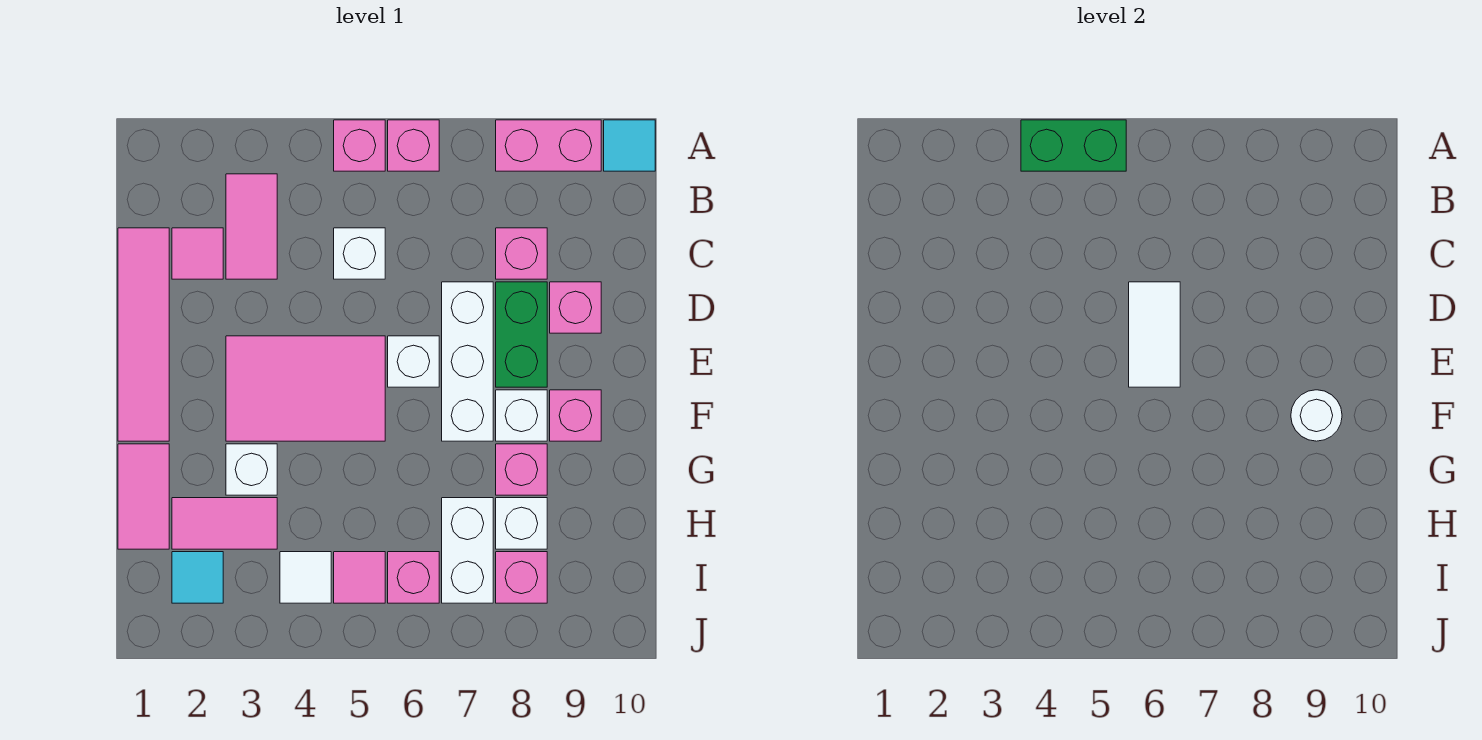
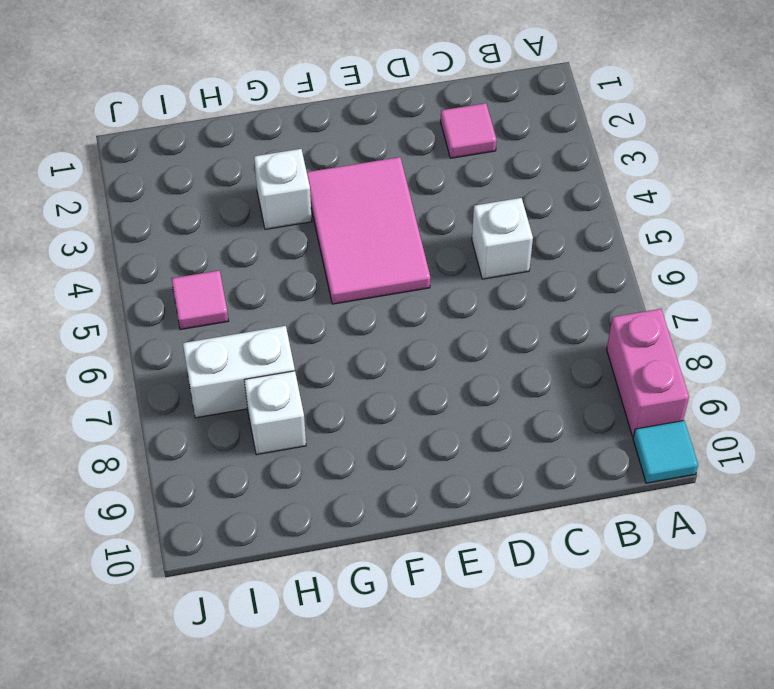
none -> pink brick A5 level 1
none -> pink brick A6 level 1
none -> pink tile B3:C3 level 1
none -> pink tile C1:F1 level 1

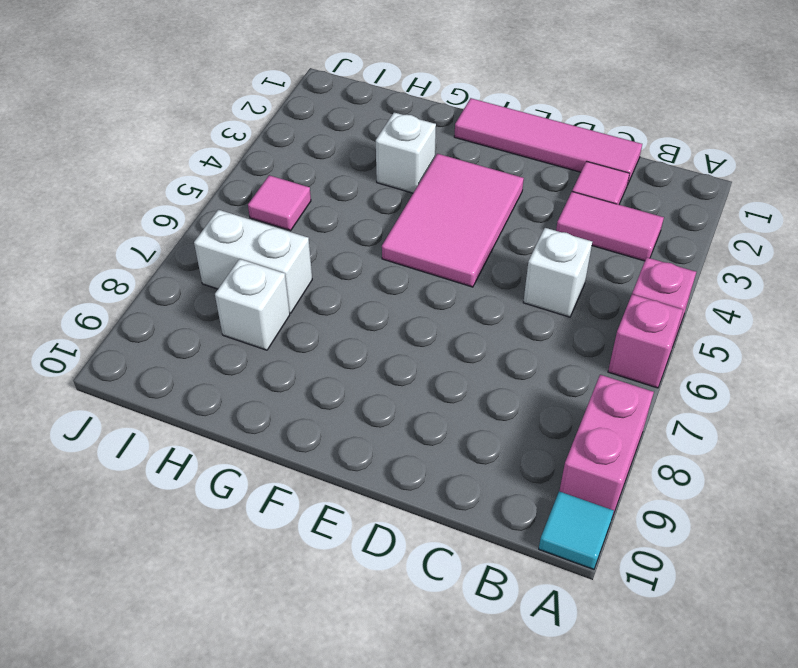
none -> pink brick C8 level 1
none -> white brick D7:F7 level 1
none -> green brick D8:E8 level 1
none -> pink brick D9 level 1

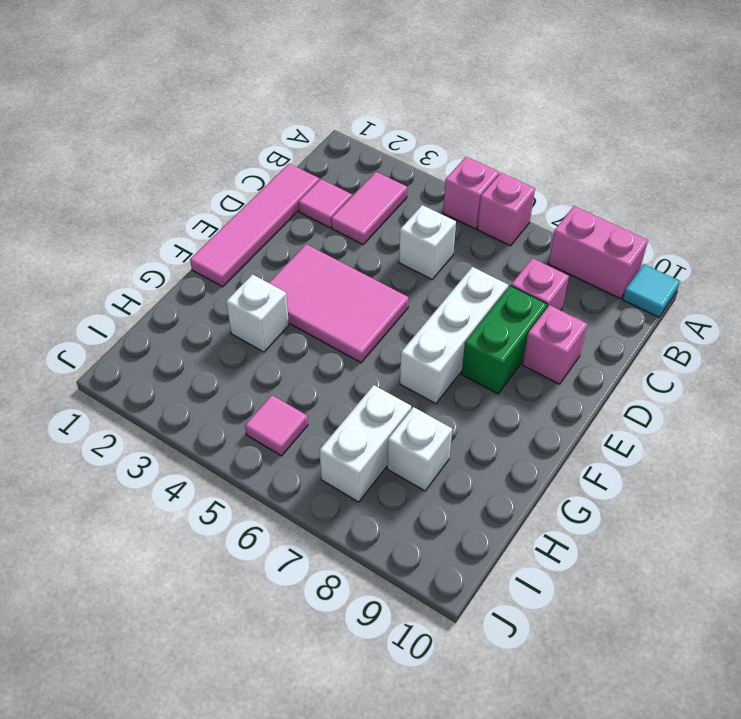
none -> white brick E6 level 1
none -> white brick F8 level 1
none -> pink brick F9 level 1
none -> pink tile G1:H1 level 1

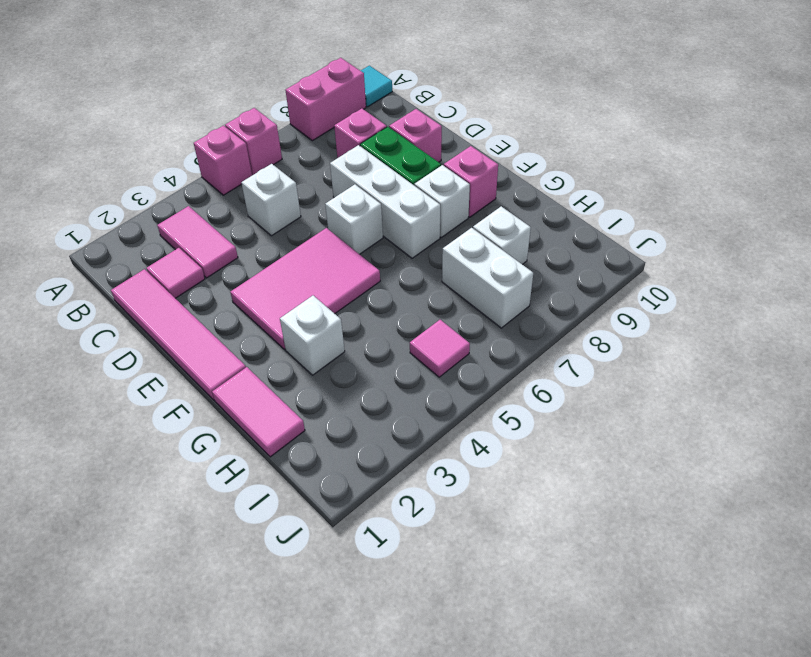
none -> pink brick G8 level 1
none -> pink tile H2:H3 level 1
none -> cyan tile I2 level 1
none -> white tile I4 level 1

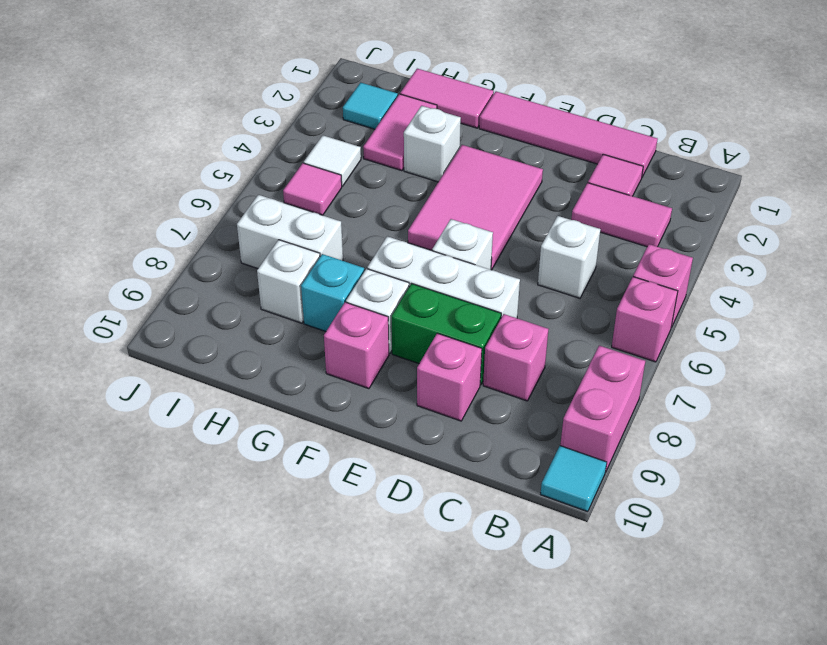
cyan brick G8 level 1 -> pink brick G8 level 1
none -> pink brick I6 level 1
none -> pink brick I8 level 1
none -> green brick A4:A5 level 2
none -> white tile D6:E6 level 2

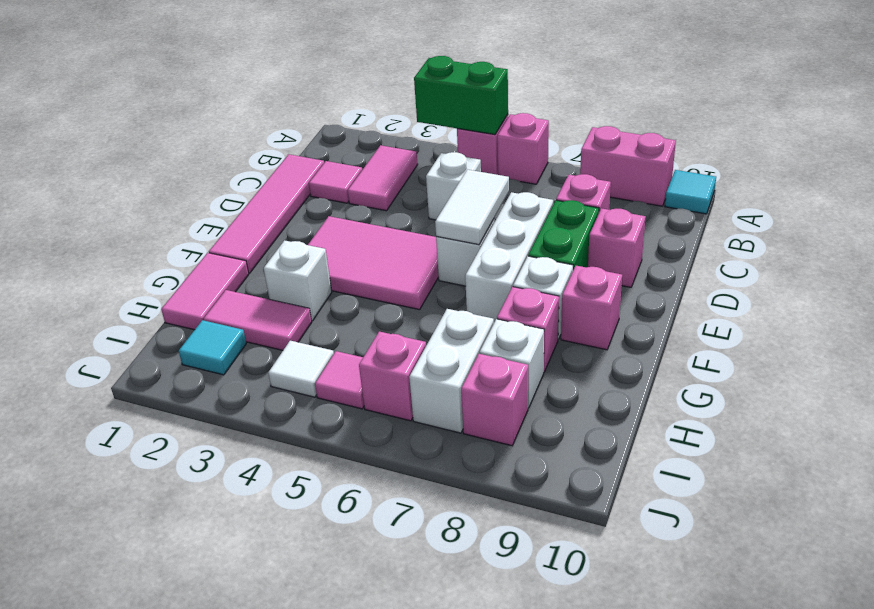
none -> white round brick F9 level 2

